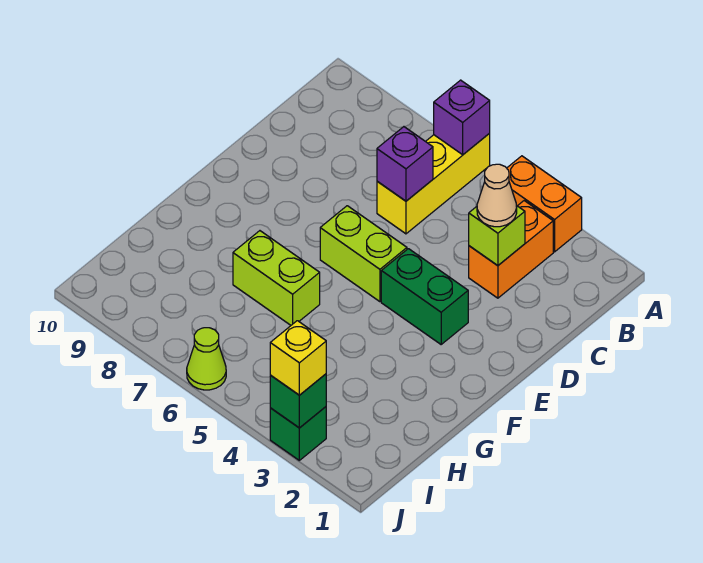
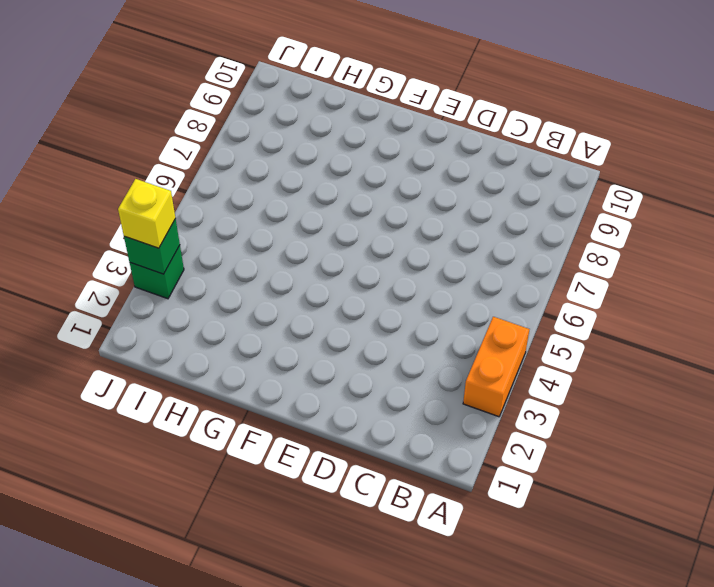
none -> yellow brick A6:C6 level 1
none -> orange brick B3:C3 level 1
none -> green brick E3:E4 level 1

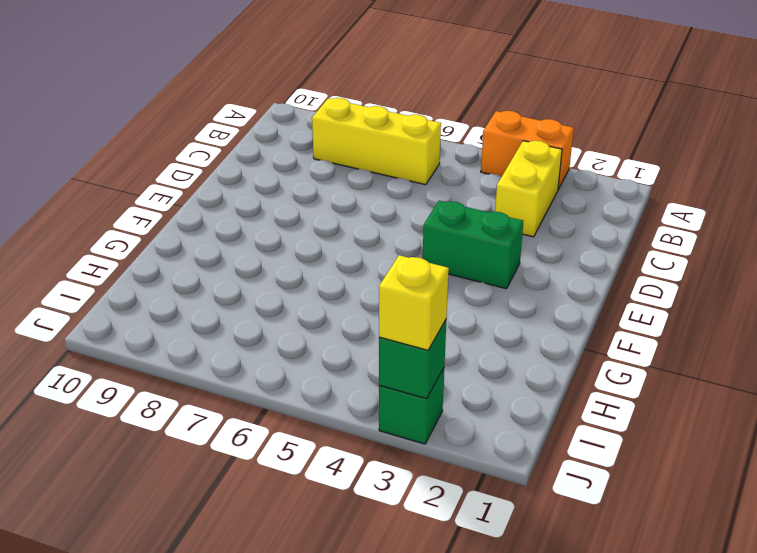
yellow brick B3:C3 level 1 -> orange brick B3:C3 level 1
yellow brick B6:B8 level 1 -> yellow brick A6:C6 level 1
none -> lime brick E5:E6 level 1
none -> lime brick G6:G7 level 1
none -> lime cone J6 level 1

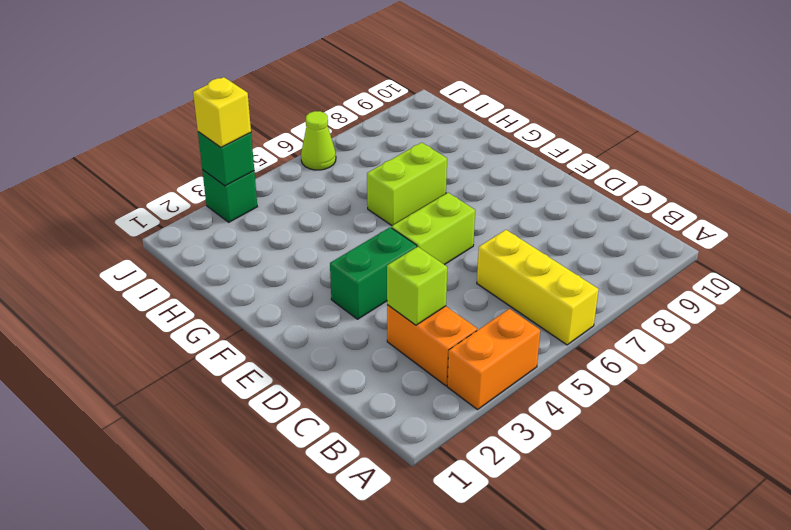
none -> purple brick A6 level 2
none -> purple brick C6 level 2
none -> tan cone C3 level 3

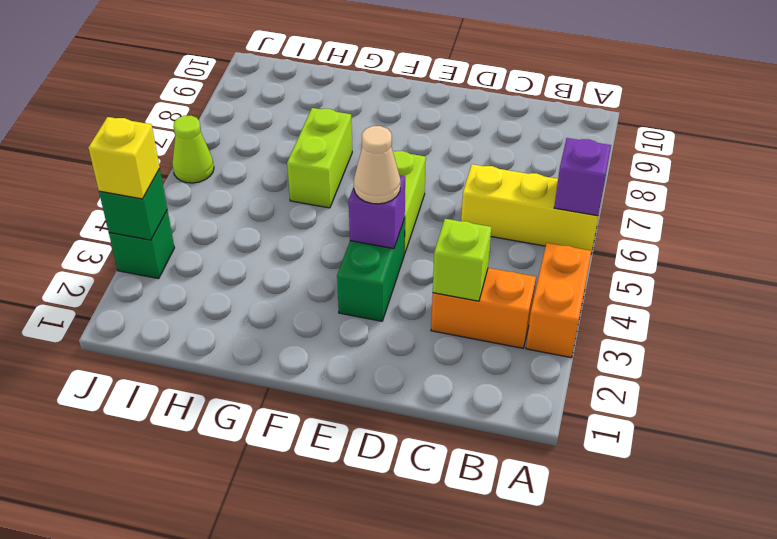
purple brick E4 level 2 -> purple brick C6 level 2
tan cone E4 level 3 -> tan cone C3 level 3

